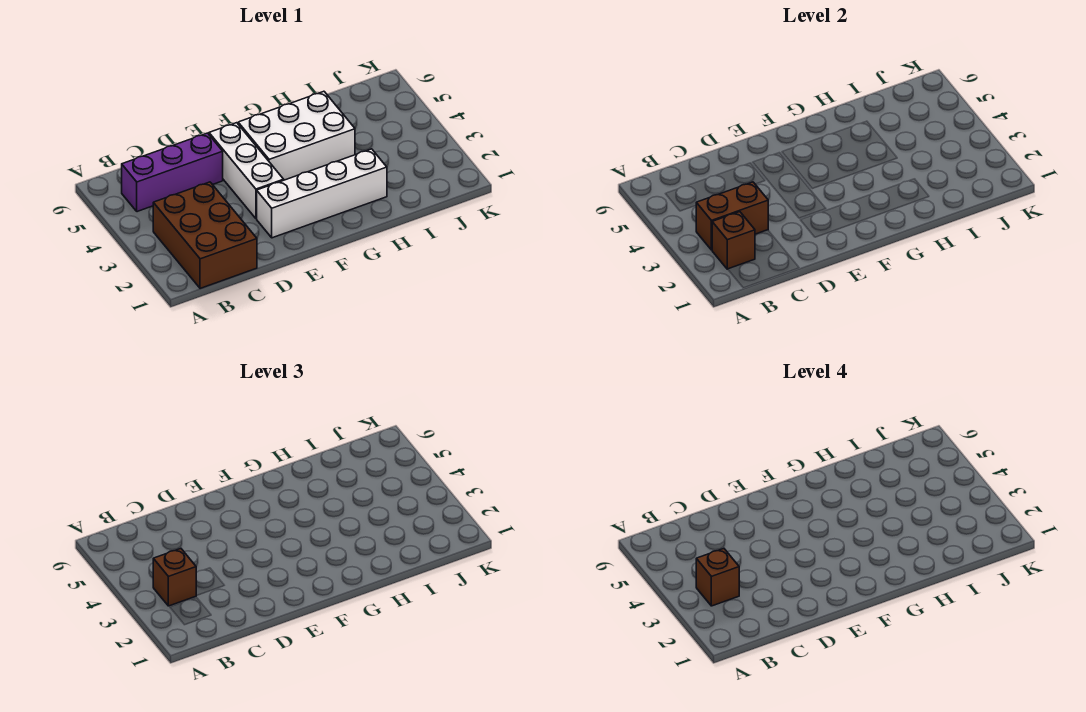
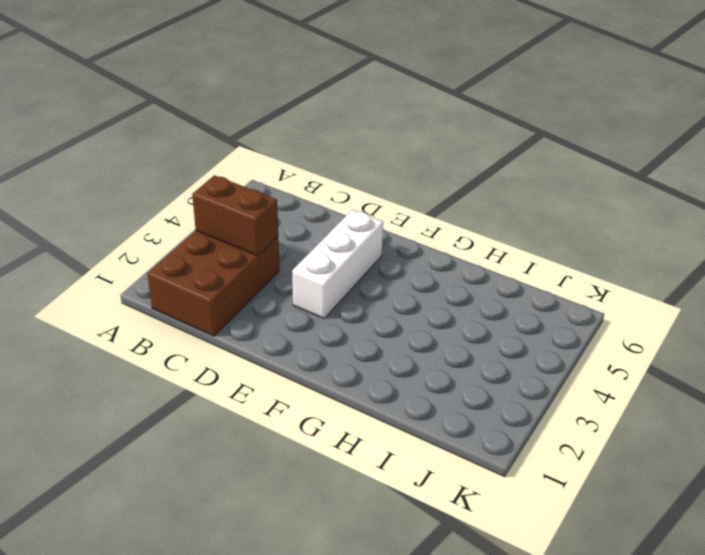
none -> purple brick B5:D5 level 1
none -> white brick E2:H2 level 1

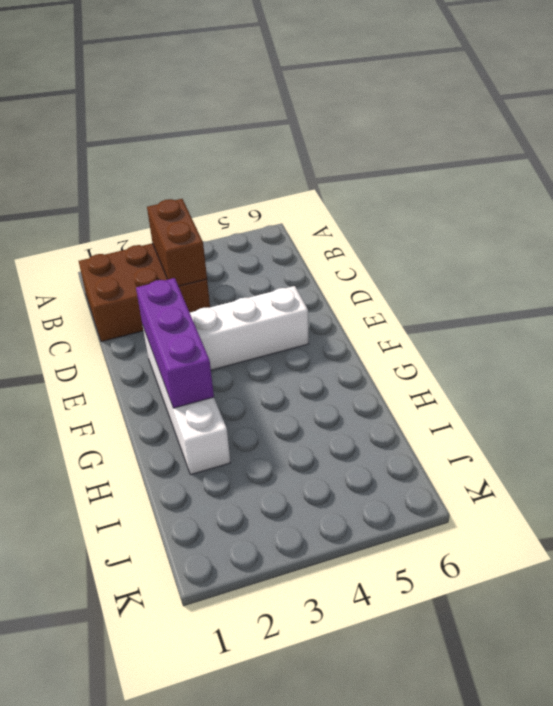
purple brick E2:G2 level 2 -> purple brick B5:D5 level 1
none -> white brick F4:H5 level 1
none -> brown brick B2 level 2

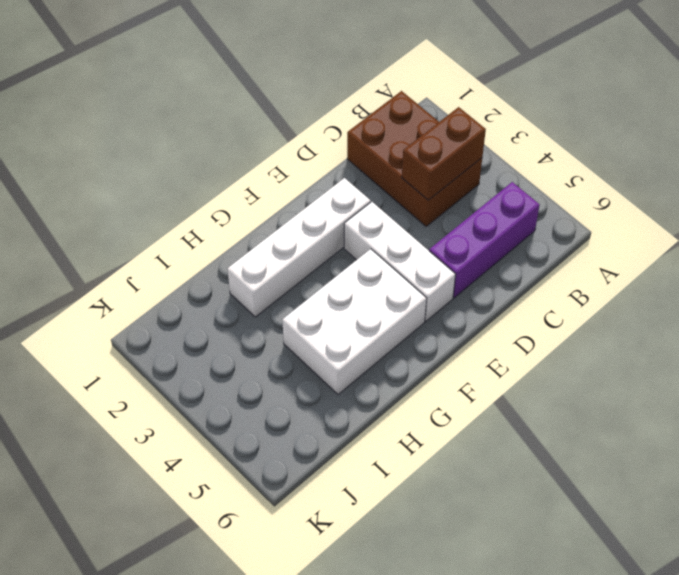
none -> brown brick B2 level 2
none -> brown brick B3 level 3

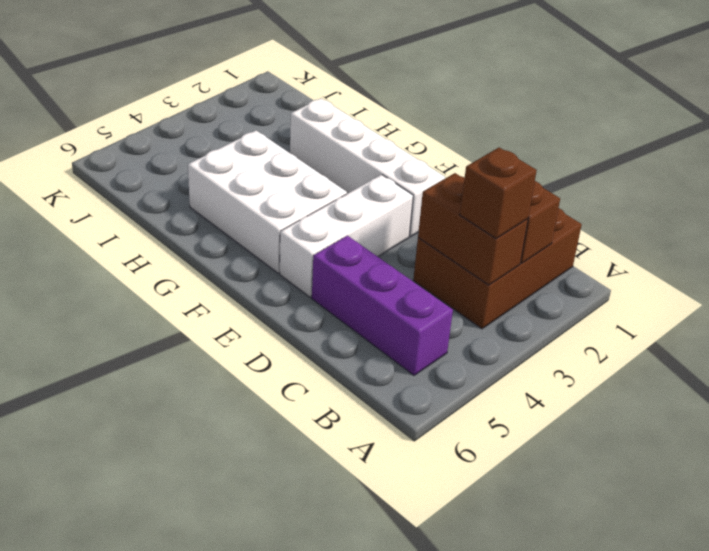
none -> brown brick B3 level 4

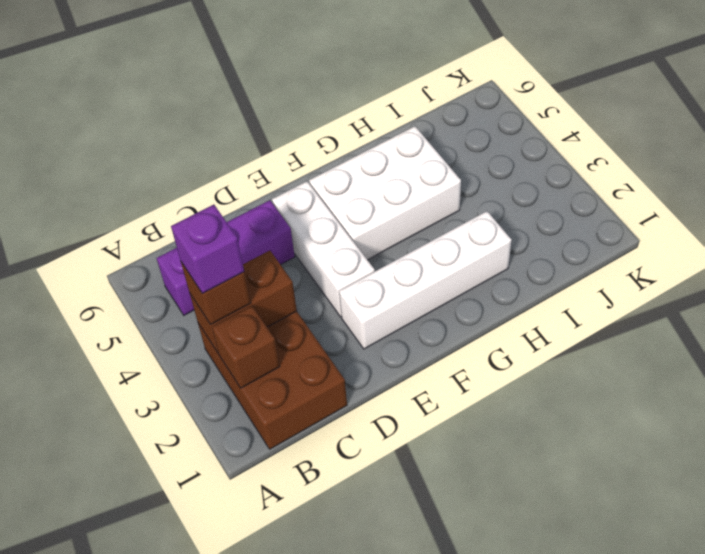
purple brick B3 level 4 -> brown brick B3 level 4

